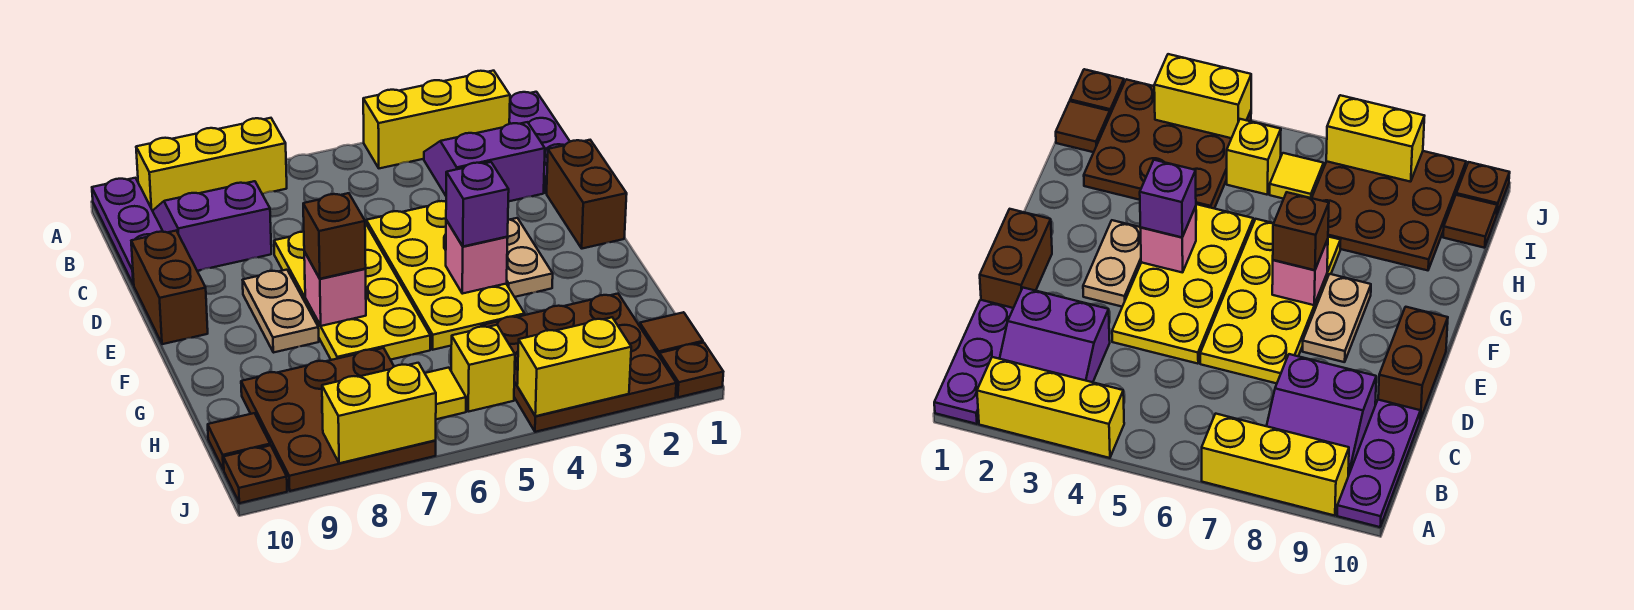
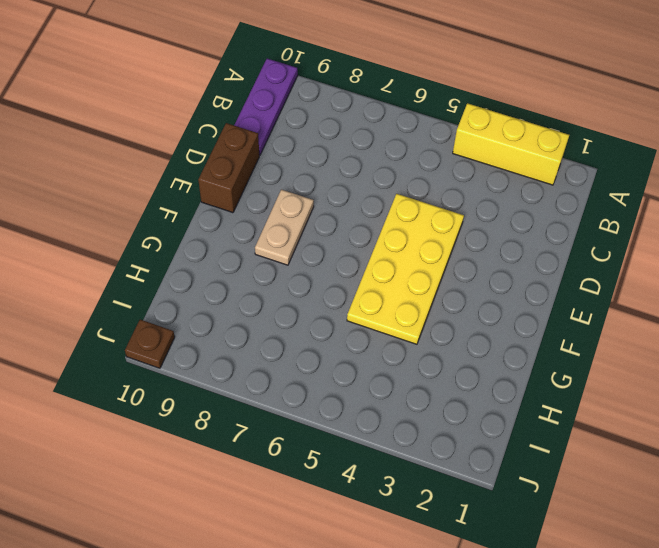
none -> purple plate A1:C1 level 1
none -> yellow brick A7:A9 level 1
none -> purple slope B2:C3 level 1 top C

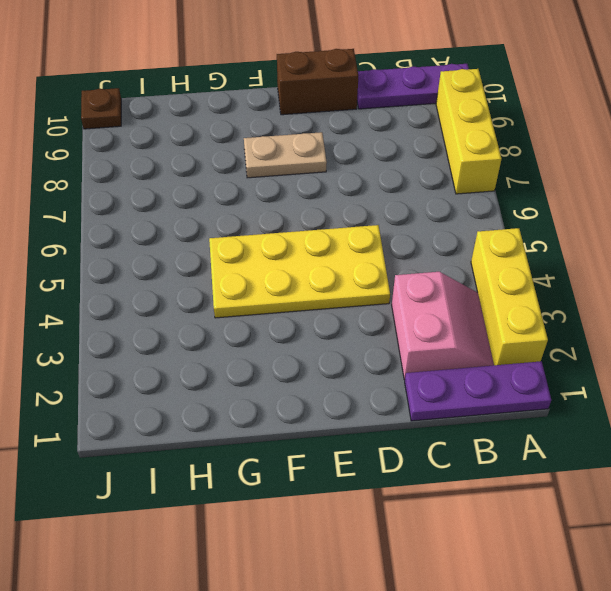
pink slope B2:C3 level 1 top C -> purple slope B2:C3 level 1 top C
none -> purple slope B8:C9 level 1 top C
none -> brown brick D1:E1 level 1
none -> yellow plate D6:G7 level 1

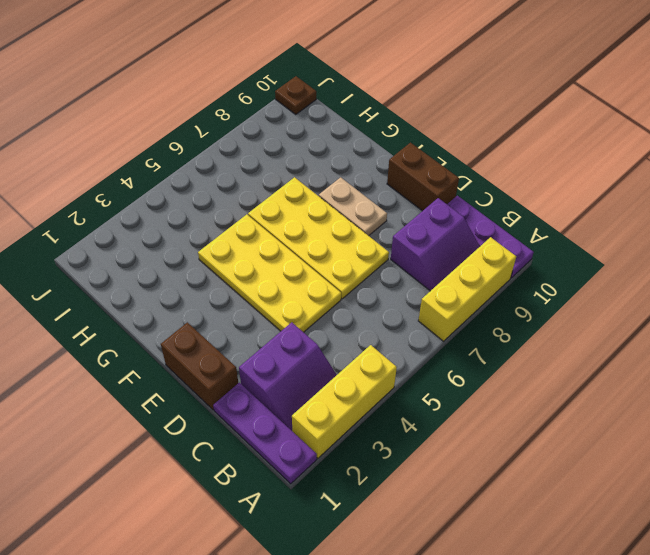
none -> tan plate E3:F3 level 1
none -> brown plate H2:J4 level 1
none -> brown plate H7:J9 level 1

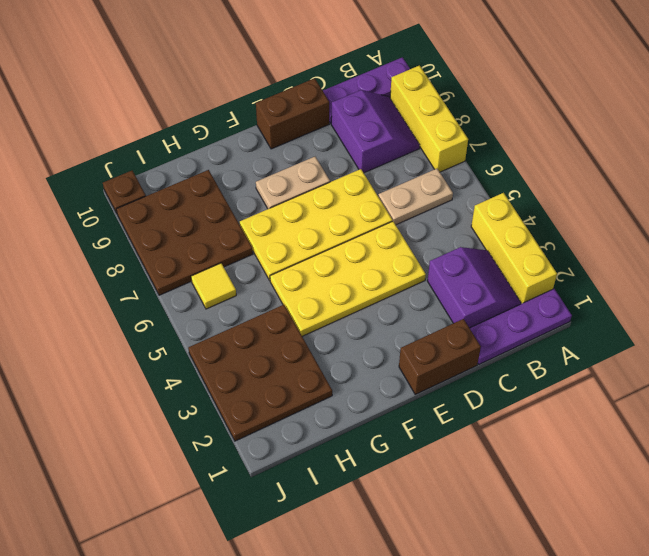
tan plate B6:C6 level 1 -> tan plate E3:F3 level 1
none -> brown tile I1 level 1
none -> yellow brick I5 level 1
none -> brown tile I10 level 1

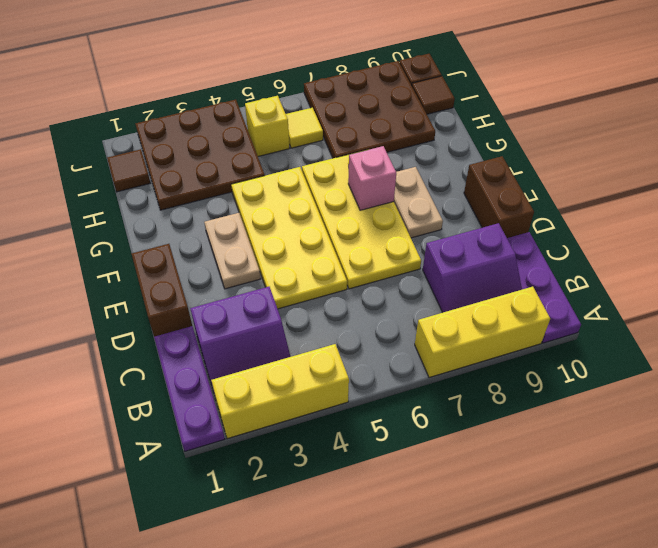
none -> brown plate J1 level 1
none -> pink brick F4 level 2
none -> yellow brick J3:J4 level 2

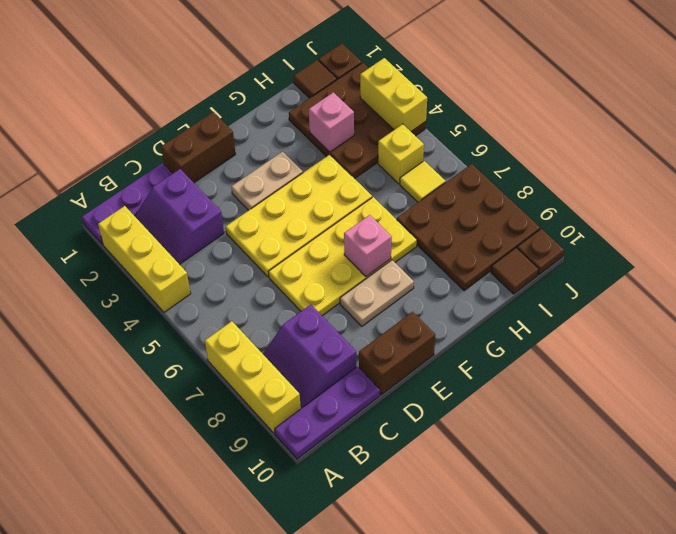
pink brick H3 level 2 -> pink brick F4 level 2
none -> yellow brick J7:J8 level 2
none -> purple brick F4 level 3
none -> brown brick F7 level 3

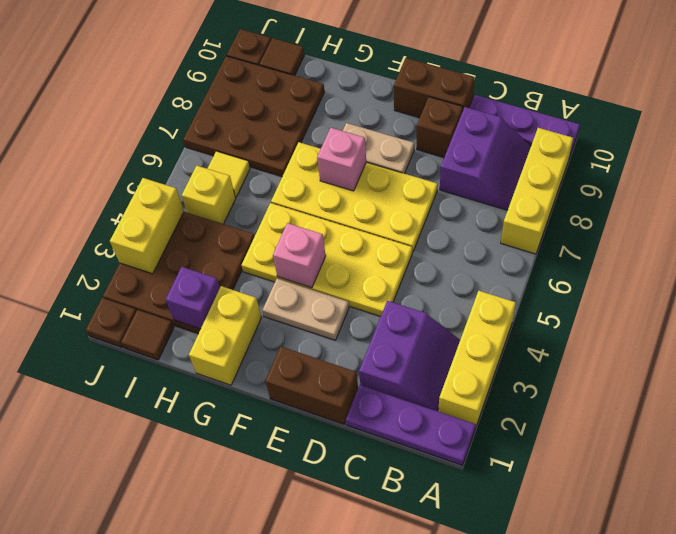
brown brick D9 level 1 -> brown brick F7 level 3
yellow brick G1:G2 level 1 -> yellow brick J7:J8 level 2
purple brick H2 level 2 -> purple brick F4 level 3

